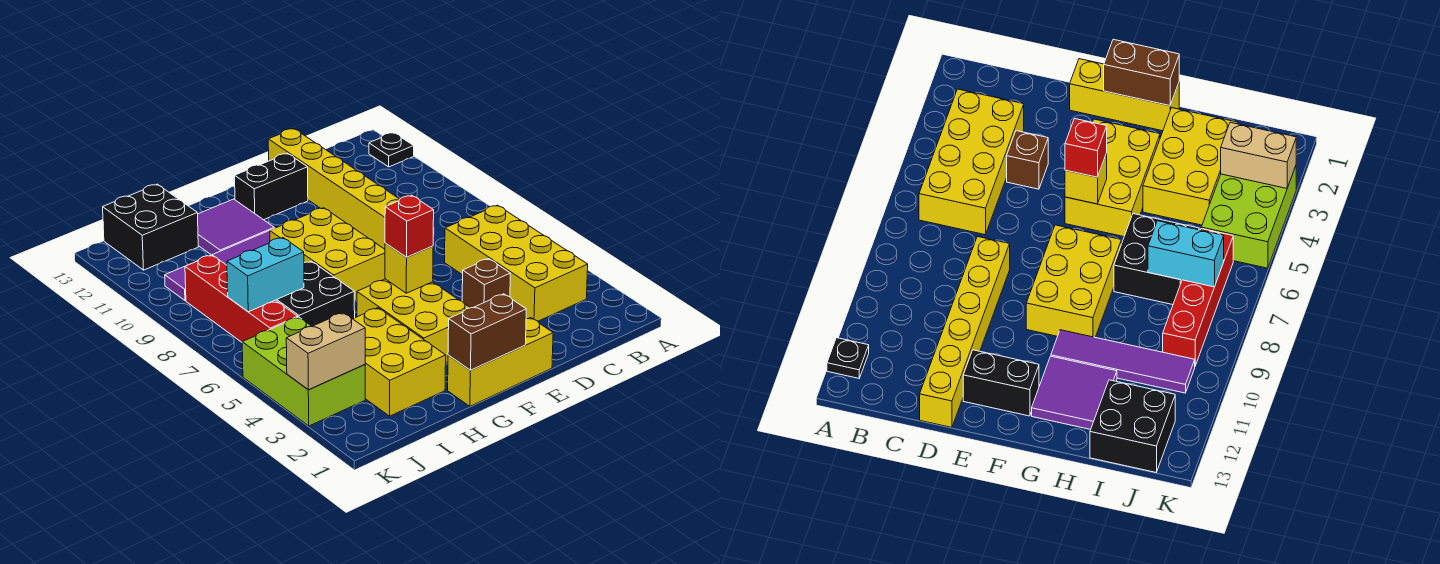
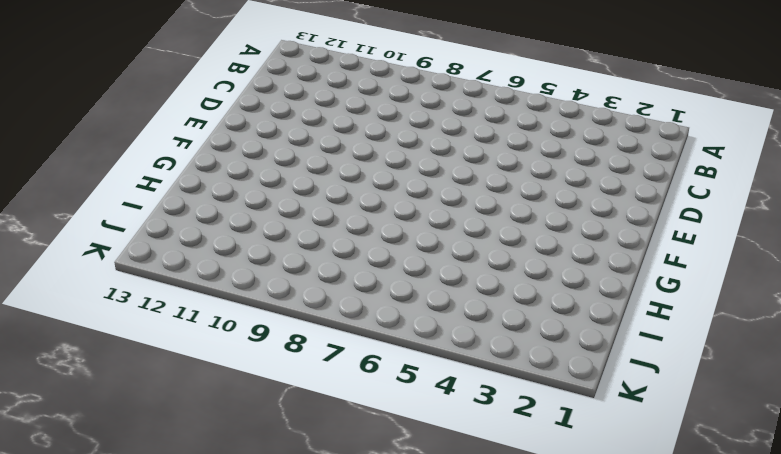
none -> black plate A12 level 1
none -> yellow brick B3:C6 level 1
none -> brown brick D4 level 1

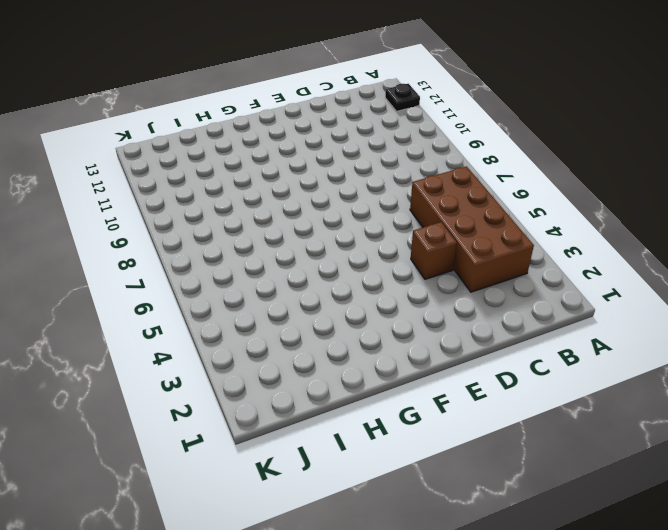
brown brick B3:C6 level 1 -> yellow brick B3:C6 level 1
none -> yellow brick D8:D13 level 1
none -> yellow brick E1:G1 level 1
none -> black brick E12:F12 level 1

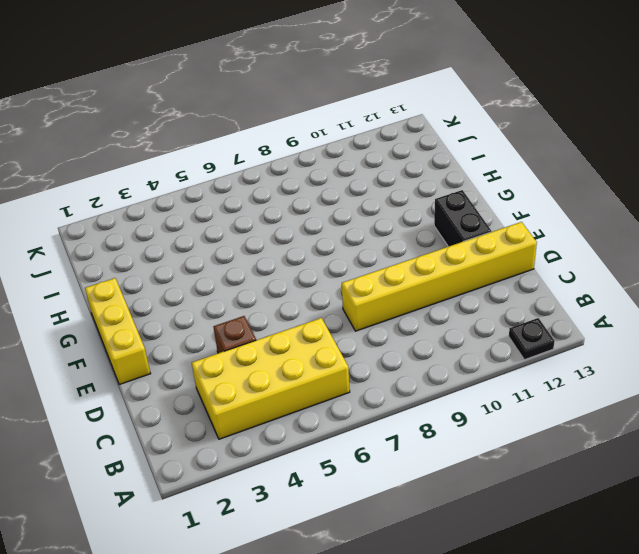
none -> yellow brick F3:G5 level 1
none -> yellow brick F7:G9 level 1
none -> purple tile G10:J10 level 1

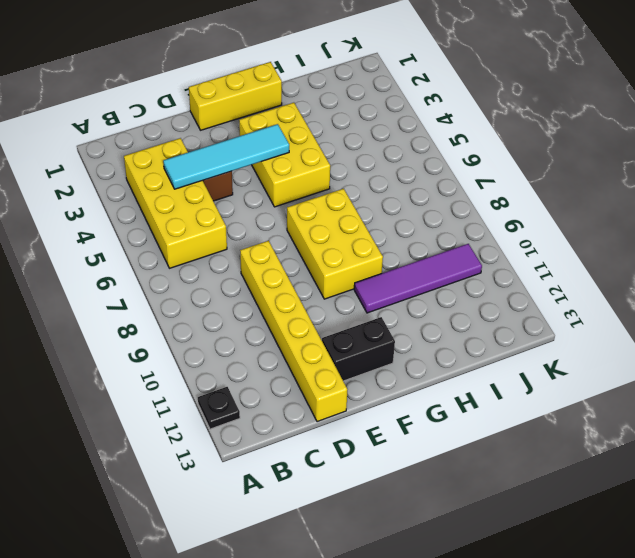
cyan tile C4:F4 level 2 -> none
none -> purple tile G11:H12 level 1
none -> yellow brick H2:I4 level 1
none -> black brick H6:I7 level 1

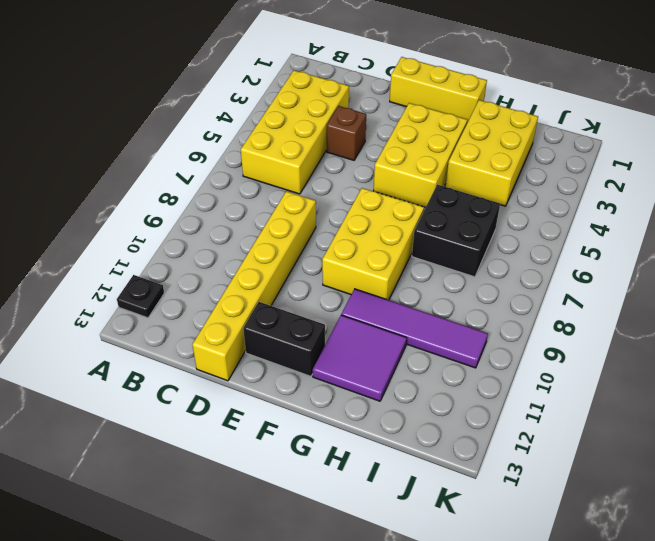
none -> black brick I12:J13 level 1
none -> lime brick J3:K5 level 1
none -> red brick J6:J9 level 1

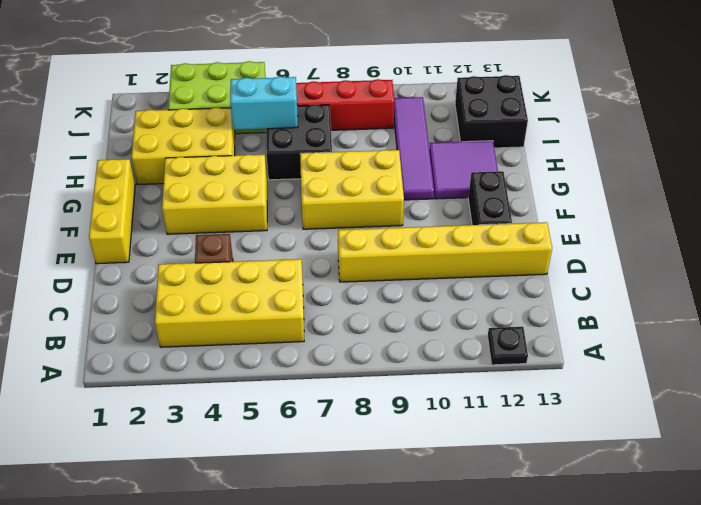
cyan brick I5:I6 level 2 -> cyan brick I7:J7 level 2
none -> brown brick F1:G1 level 2
none -> yellow brick F5 level 2
none -> tan brick J3:K3 level 2

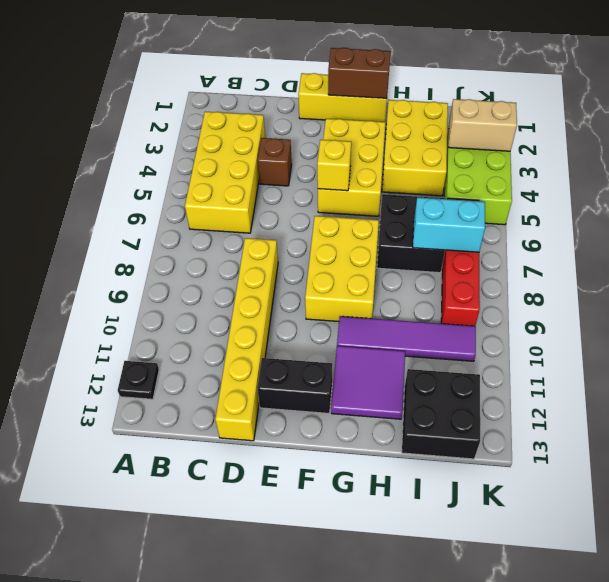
none -> red brick F5 level 3

